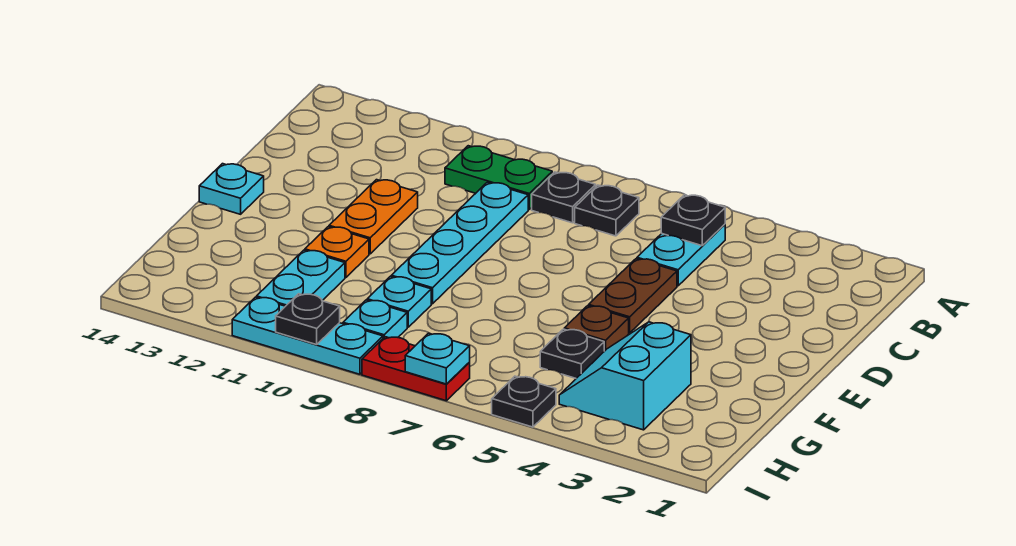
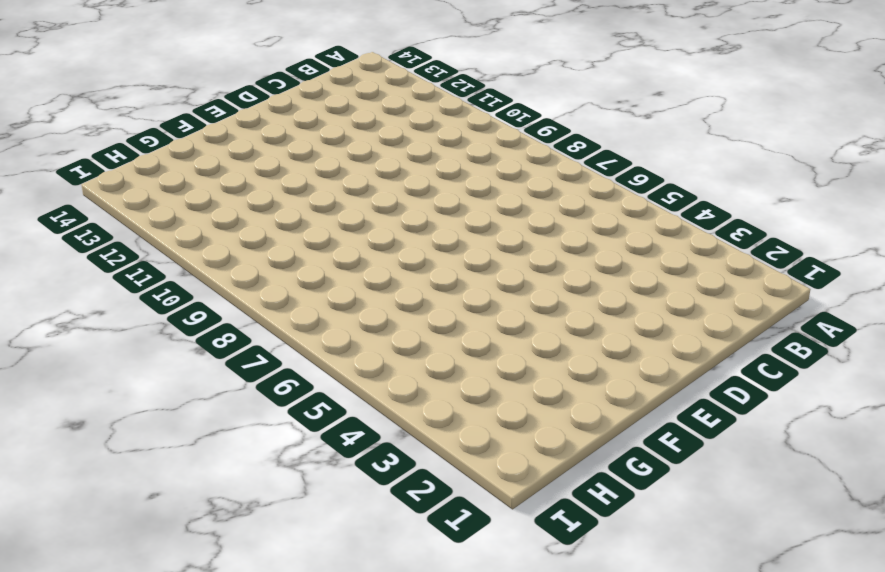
none -> cyan plate B5:C5 level 1
none -> black plate B7 level 1
none -> black plate B8 level 1

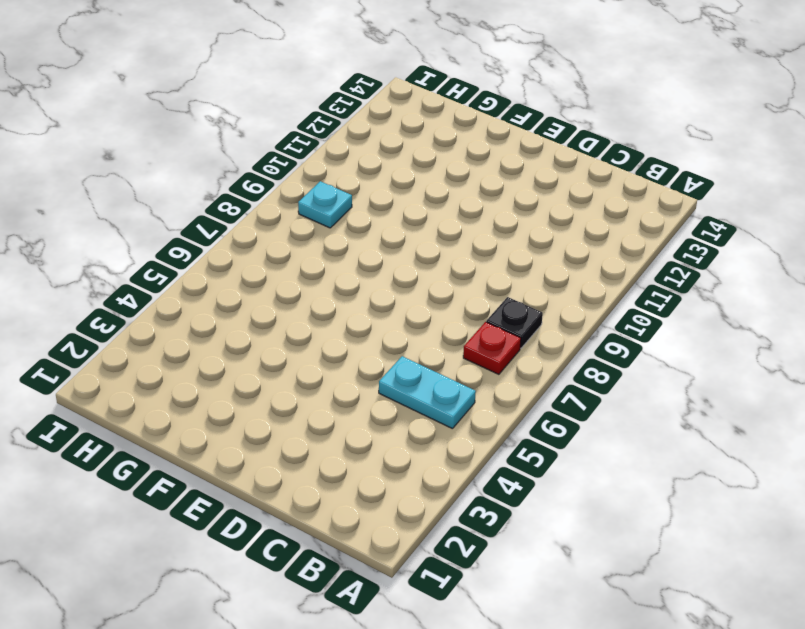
red plate B7 level 1 -> black plate B7 level 1
none -> green plate B9:B10 level 1
none -> cyan plate C9:F9 level 1
none -> brown plate D5:E5 level 1

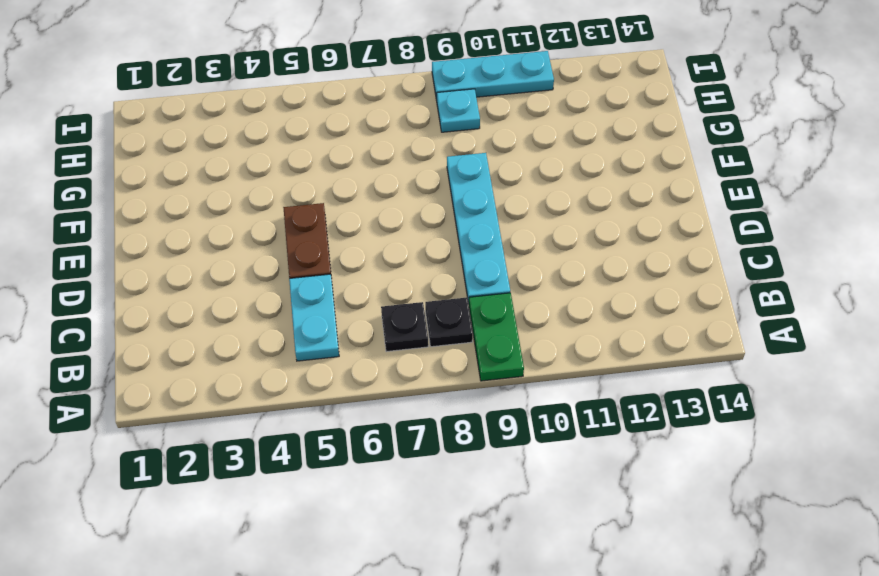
green plate A9:B9 level 1 -> green plate B9:B10 level 1
none -> orange plate D11:E11 level 1
none -> cyan plate E14 level 1
none -> brown plate F5 level 1

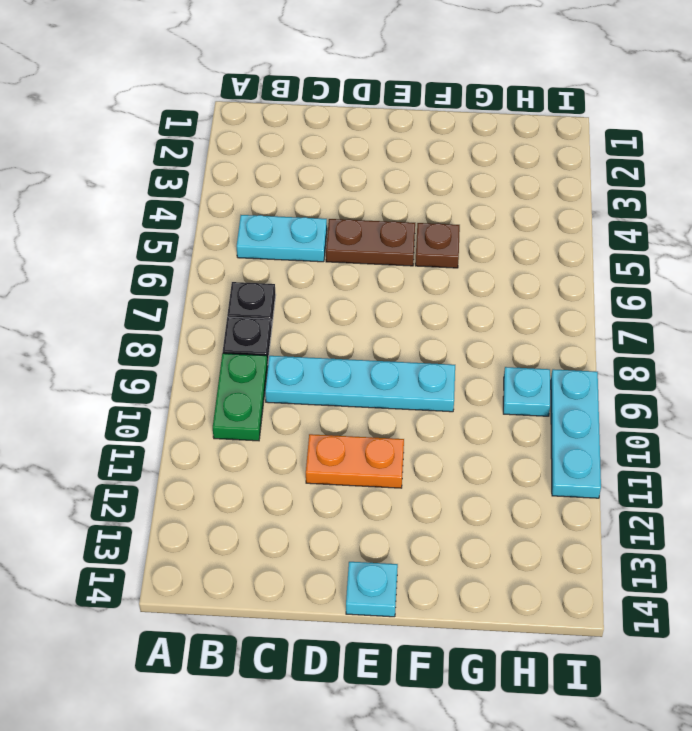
none -> orange plate F11 level 1
none -> cyan slope G3:H4 level 1 top 3
none -> black plate G5 level 1

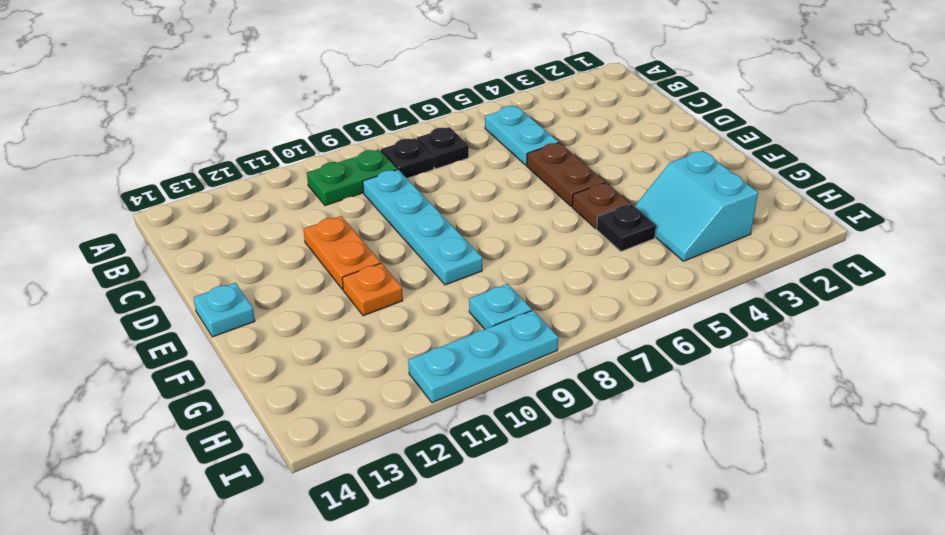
none -> cyan plate G9 level 1
none -> cyan plate G11:H11 level 1
none -> black plate I5 level 1

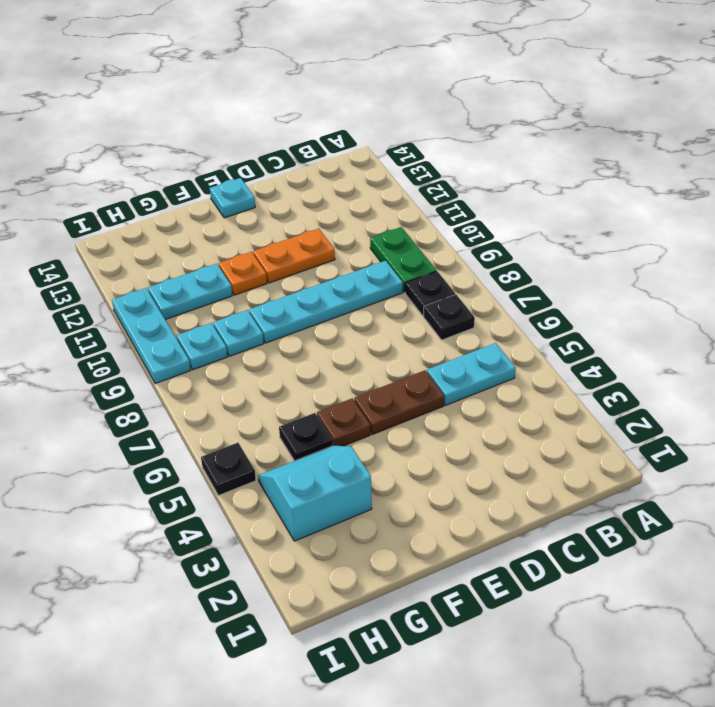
none -> red plate I7:I8 level 1
none -> black plate B5 level 2
none -> cyan plate I7 level 2

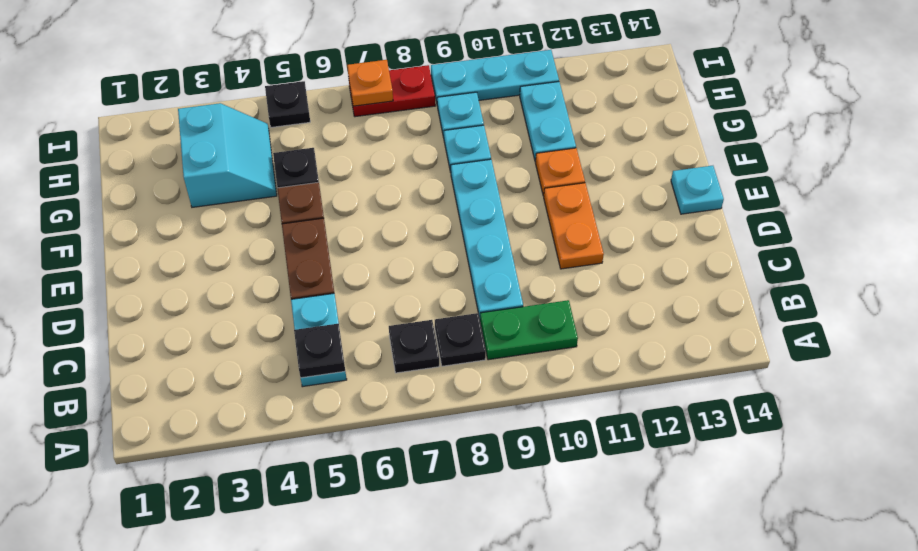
orange plate I7 level 2 -> cyan plate I7 level 2
none -> black plate I10 level 2

